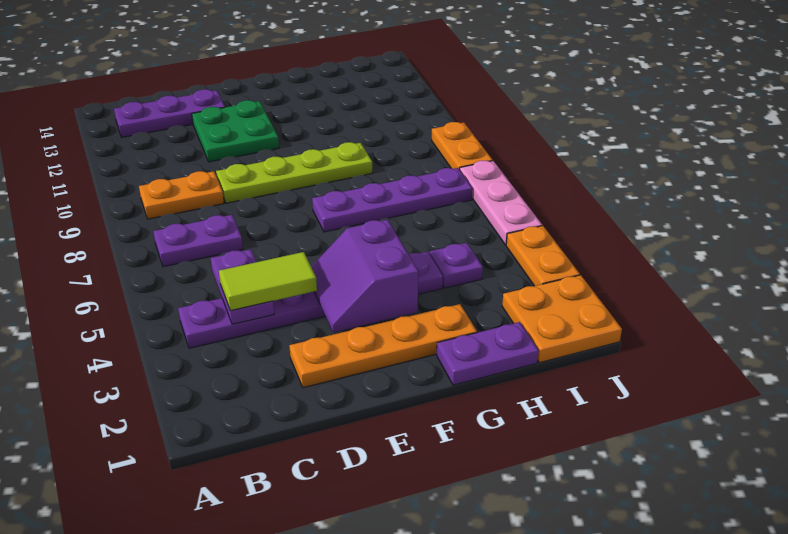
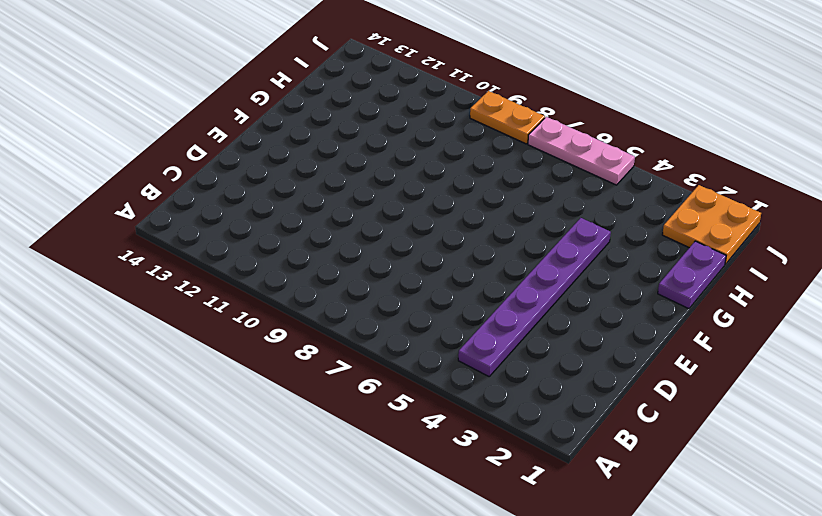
none -> purple plate B7:C7 level 1
none -> orange plate B9:C9 level 1
none -> purple plate B13:D13 level 1

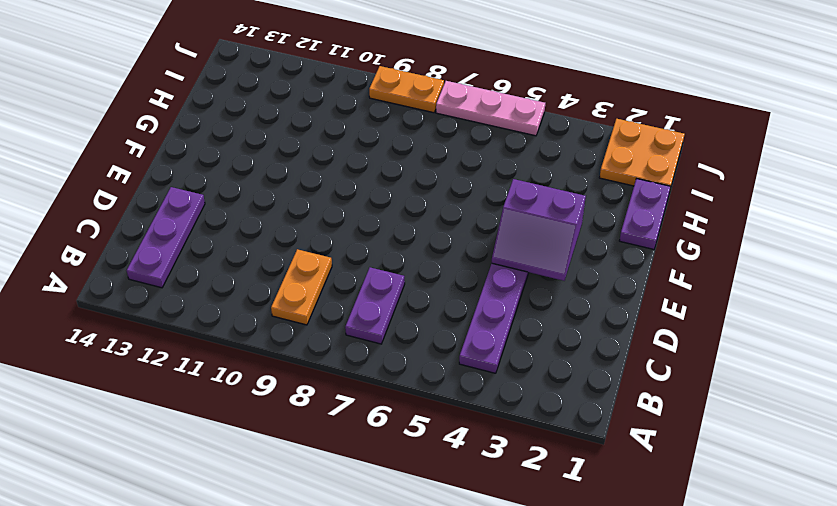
none -> orange plate D2:G2 level 1
none -> lime plate D9:G9 level 1
none -> green plate D11:E12 level 1

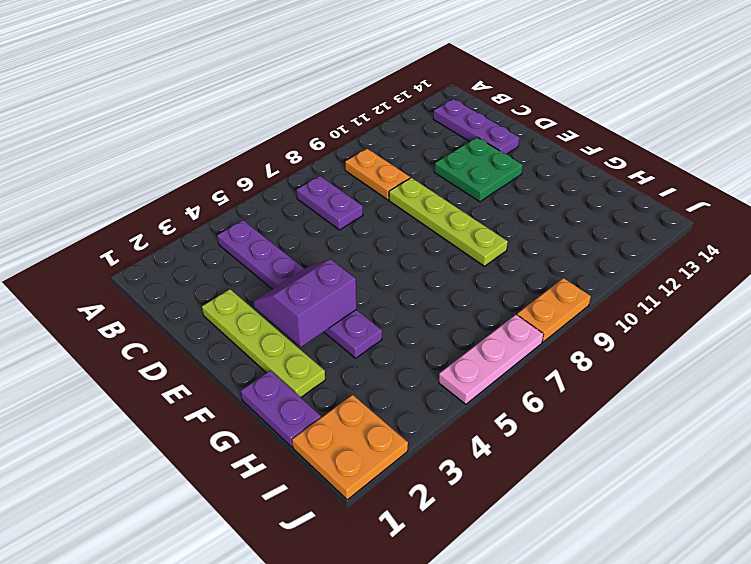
lime plate D2:G2 level 1 -> orange plate D2:G2 level 1
none -> purple plate F7:I7 level 1
none -> purple plate H4 level 1
none -> orange plate J3:J4 level 1

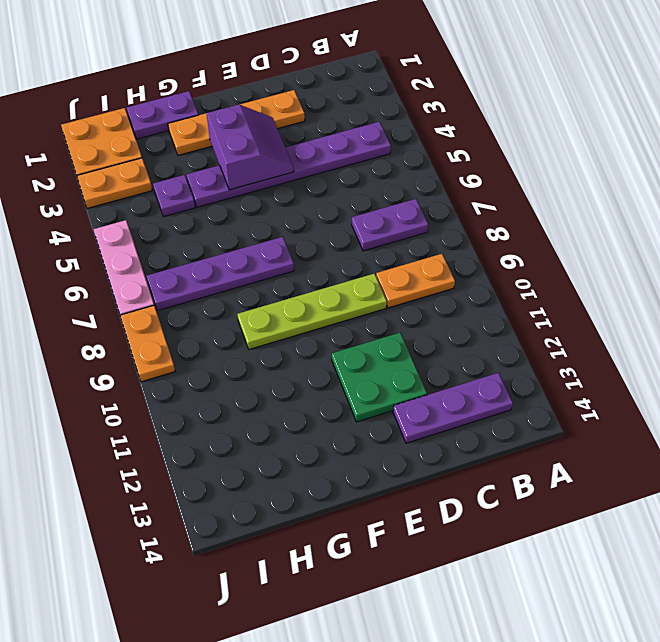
orange plate I3:J3 level 1 -> orange plate J3:J4 level 1
none -> purple plate C4:C5 level 2
none -> lime tile C4:D4 level 3

